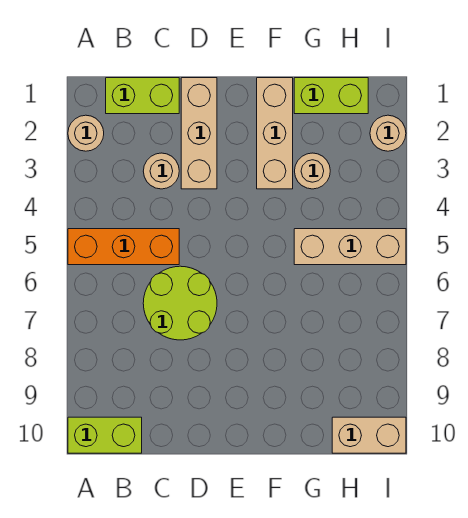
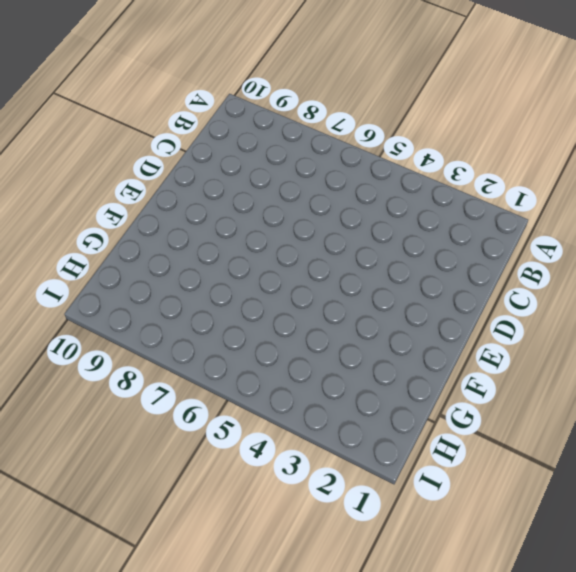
none -> tan round brick A2 level 1
none -> orange brick A5:C5 level 1
none -> lime brick A10:B10 level 1

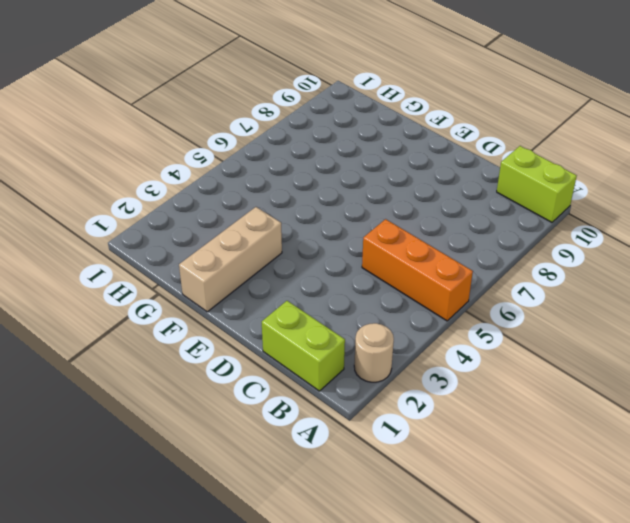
none -> tan round brick C3 level 1
none -> lime round brick C6:D7 level 1
none -> tan brick D1:D3 level 1

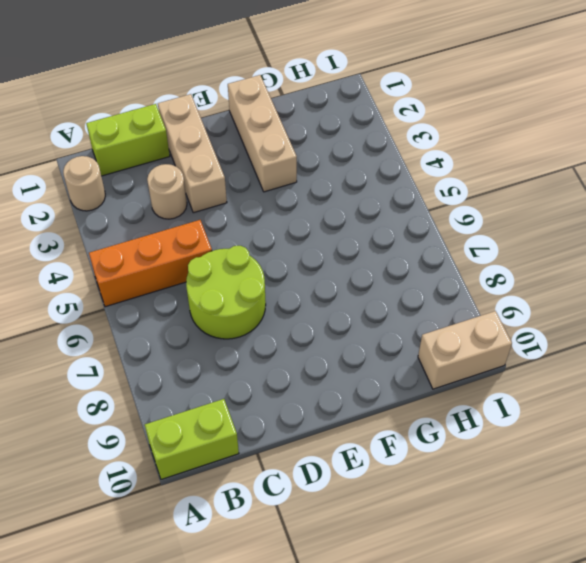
none -> lime brick G1:H1 level 1
none -> tan round brick G3 level 1
none -> tan brick G5:I5 level 1

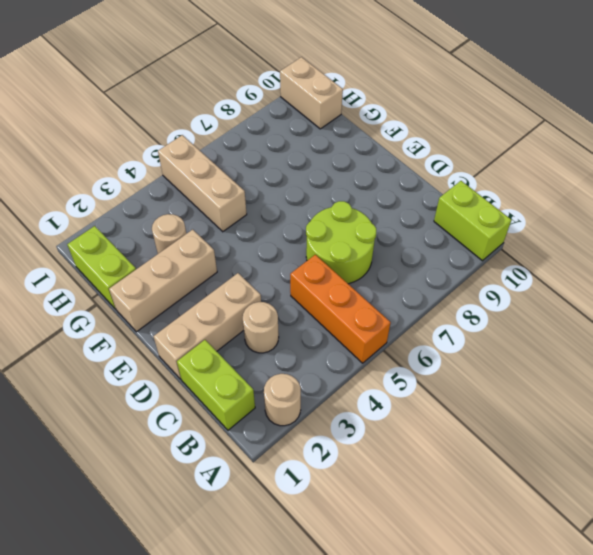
none -> tan round brick I2 level 1

